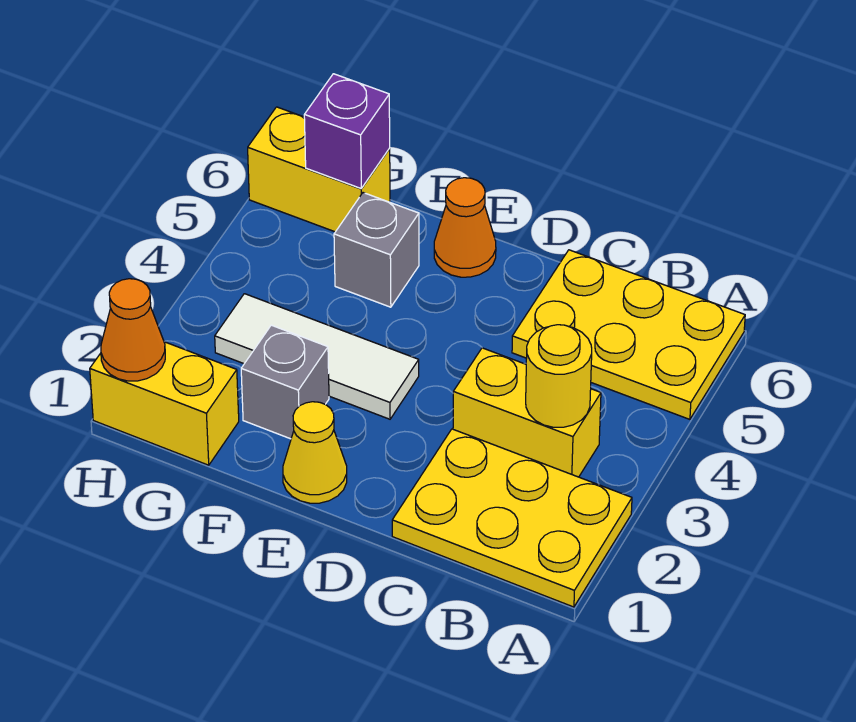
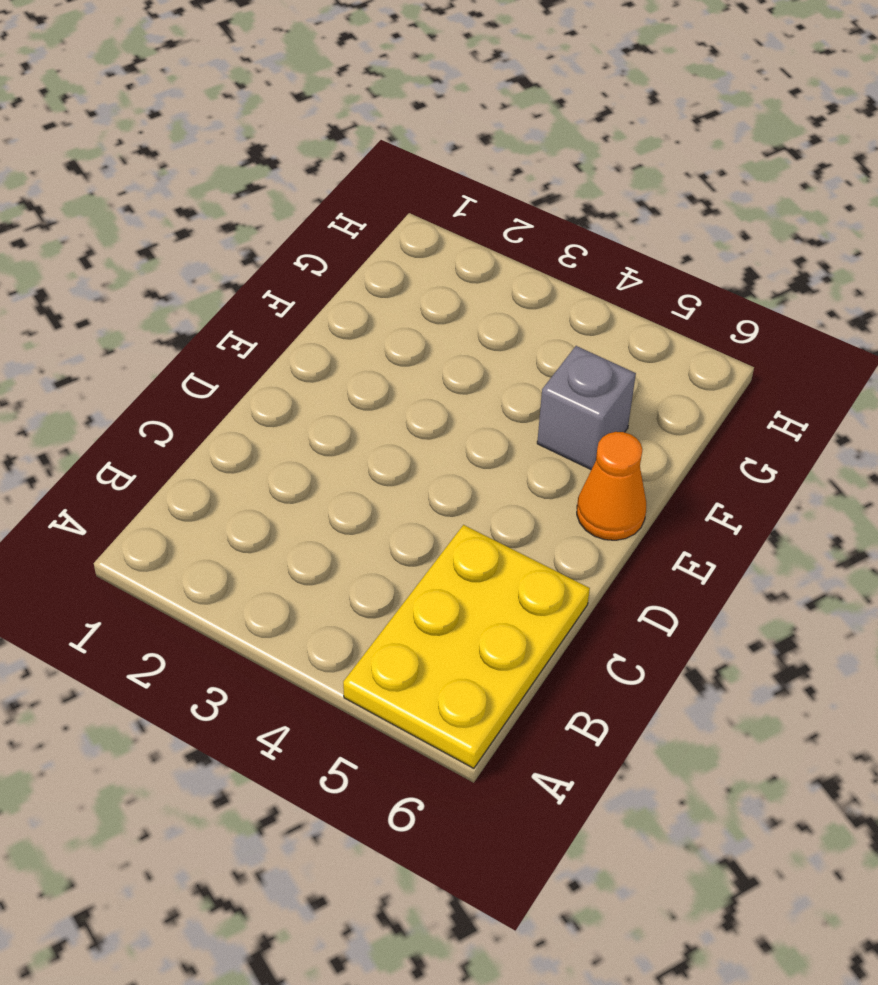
none -> yellow plate A1:C2 level 1
none -> yellow brick B3:C3 level 1
none -> yellow cone E1 level 1

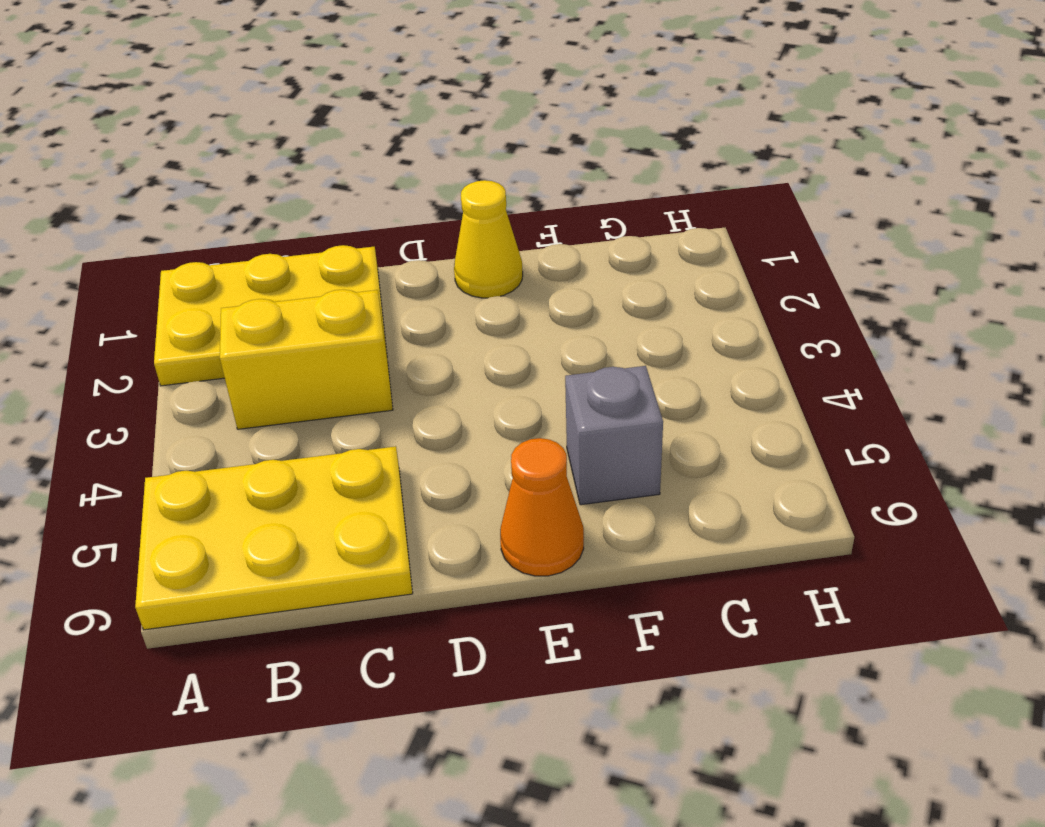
none -> white tile E3:G3 level 1
none -> grey brick F2 level 1
none -> yellow brick G1:H1 level 1

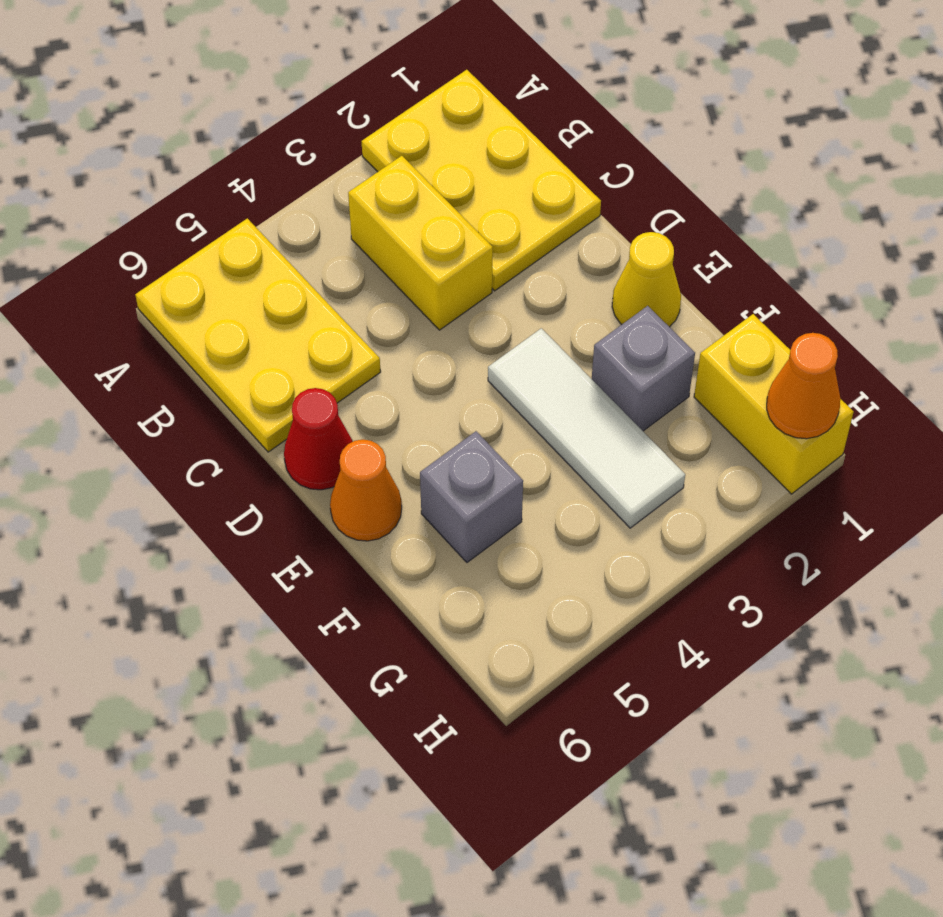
red cone D6 level 1 -> none
none -> yellow brick G6:H6 level 1
none -> yellow round brick B3 level 2
none -> purple brick G6 level 2

